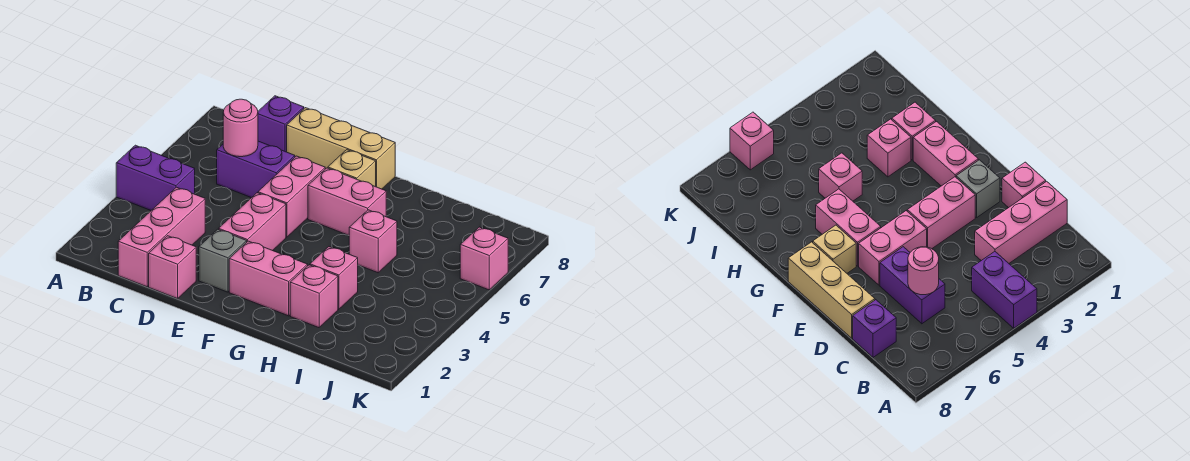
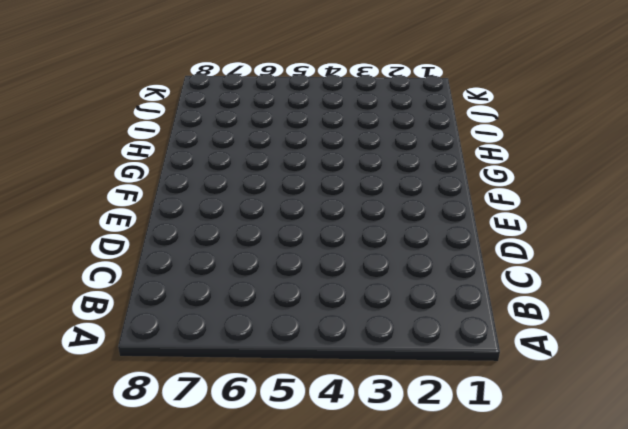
none -> purple brick A4:B4 level 1
none -> pink brick C1:C3 level 1
none -> purple brick C6:D6 level 1

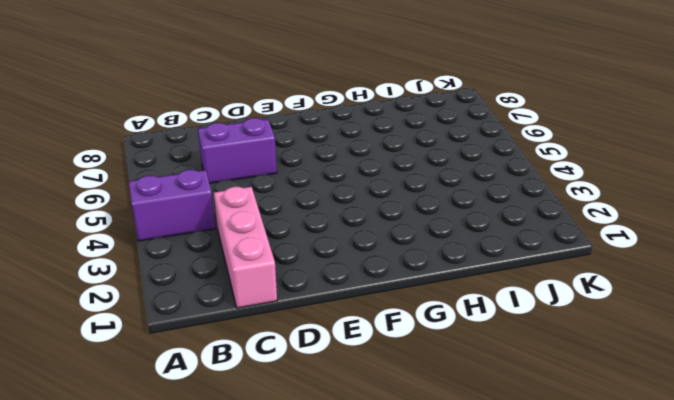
none -> purple brick C8 level 1
none -> pink brick D1 level 1
none -> tan brick D8:F8 level 1

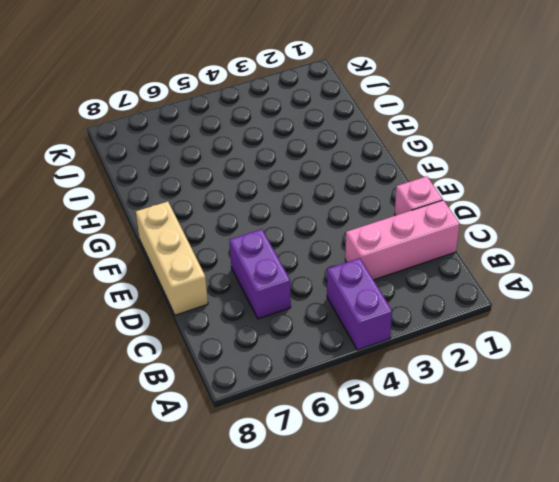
none -> purple brick C8 level 1
none -> grey brick E2 level 1
none -> pink brick E3:E4 level 1

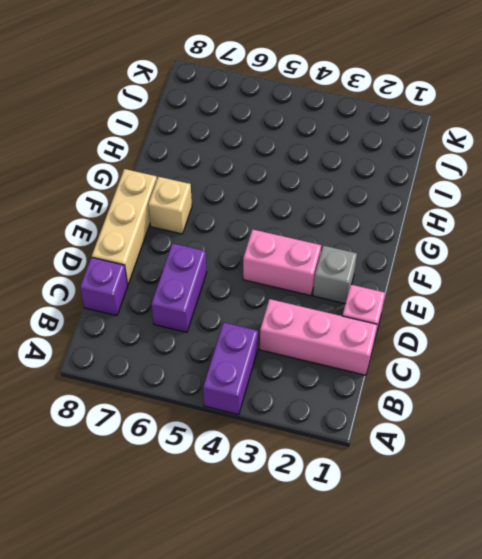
none -> pink brick E5:E6 level 1
none -> pink brick F2:G2 level 1
none -> pink brick F6:G6 level 1

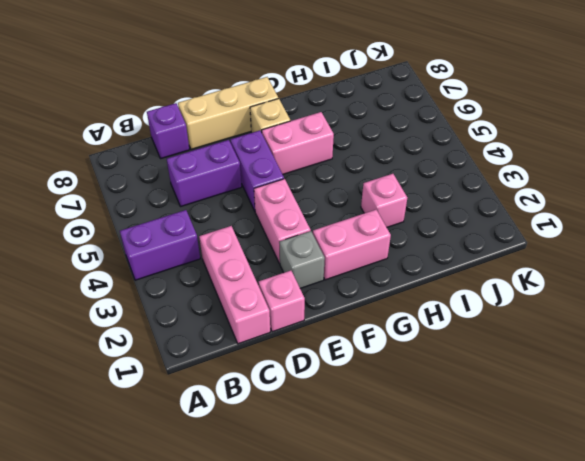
purple brick E5:E6 level 1 -> pink brick E5:E6 level 1
none -> pink brick H2 level 1
none -> pink brick H5 level 1
none -> pink brick K6 level 1

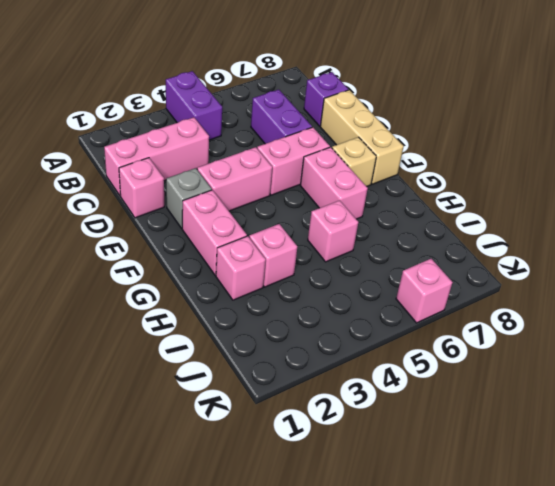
none -> pink round brick C6 level 2

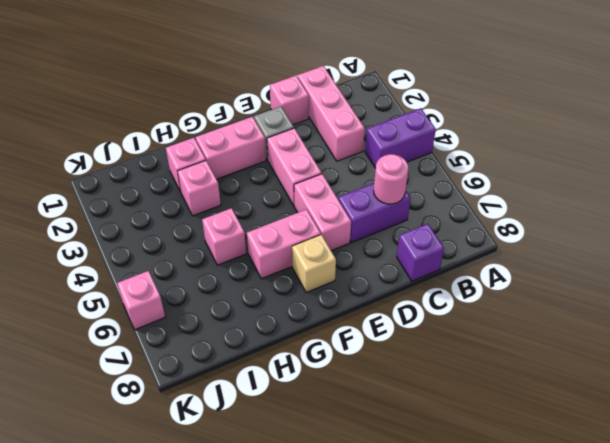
none -> tan brick D8:F8 level 1

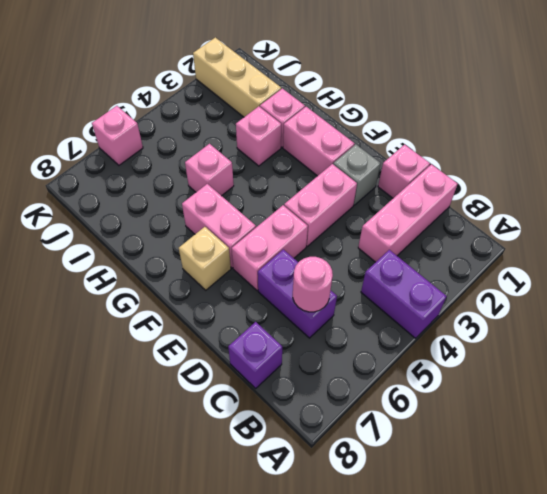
tan brick I2:K2 level 1 -> tan brick D8:F8 level 1

